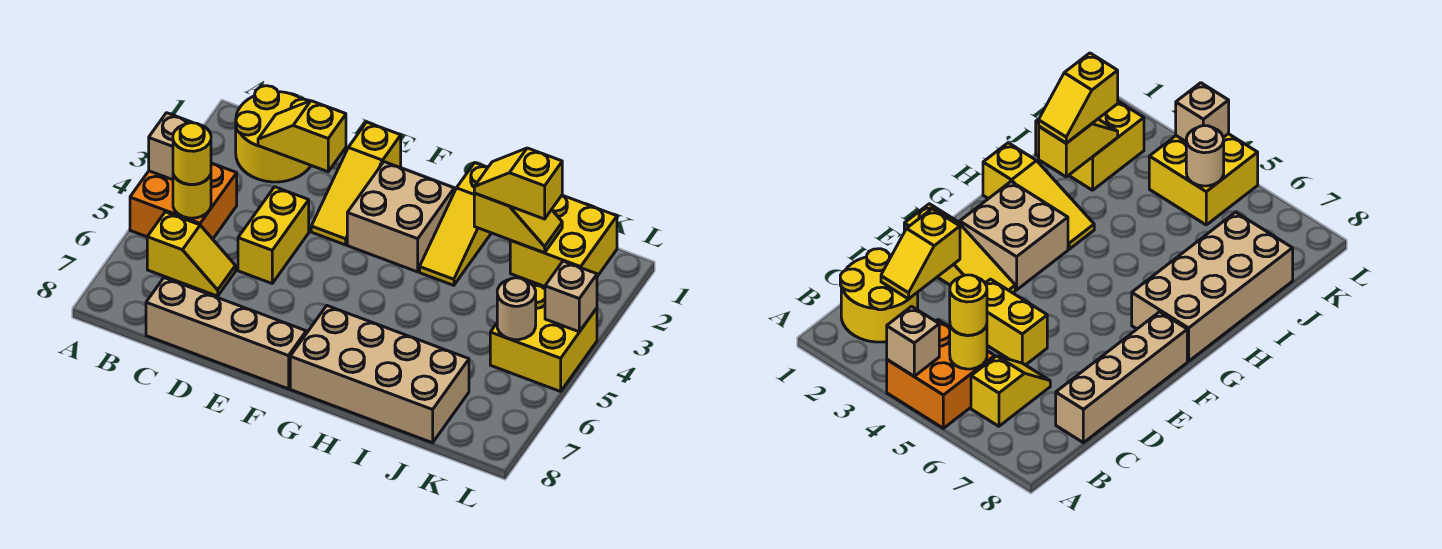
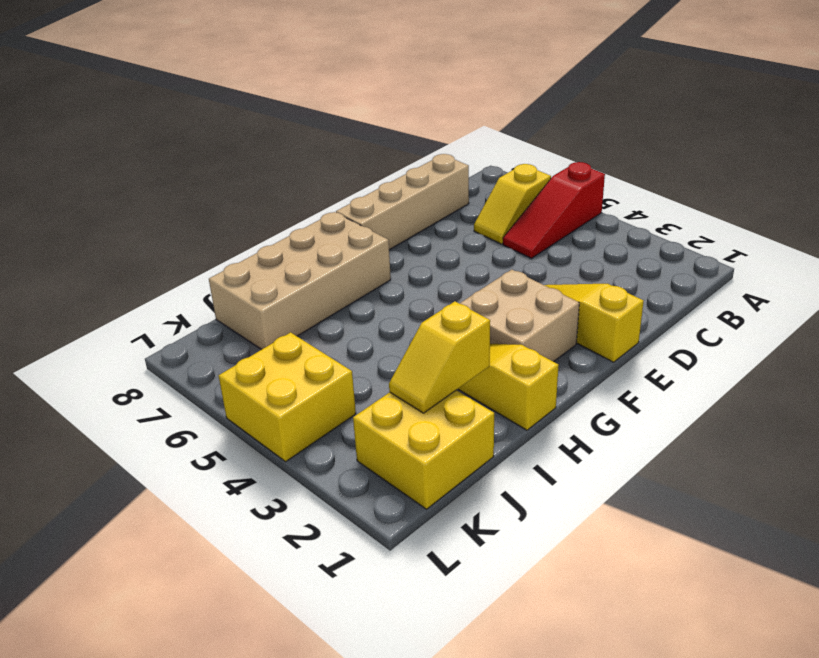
red slope A5:C5 level 1 top A -> orange brick A4:B5 level 1
none -> yellow round brick B1:C2 level 1
none -> yellow brick D4:D5 level 1
none -> tan brick A4 level 2

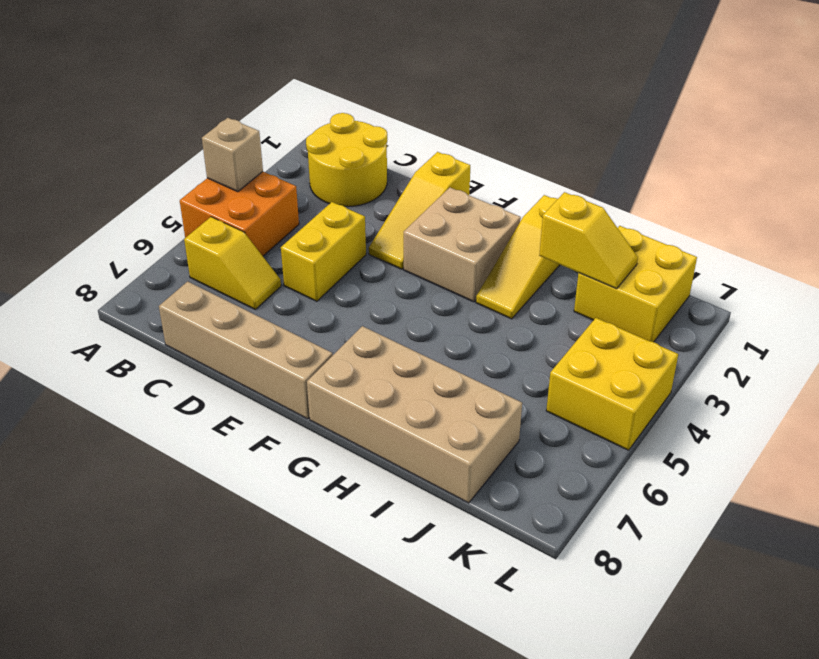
none -> yellow round brick B5 level 2
none -> yellow slope C2:D2 level 2 top D
none -> tan round brick K5 level 2

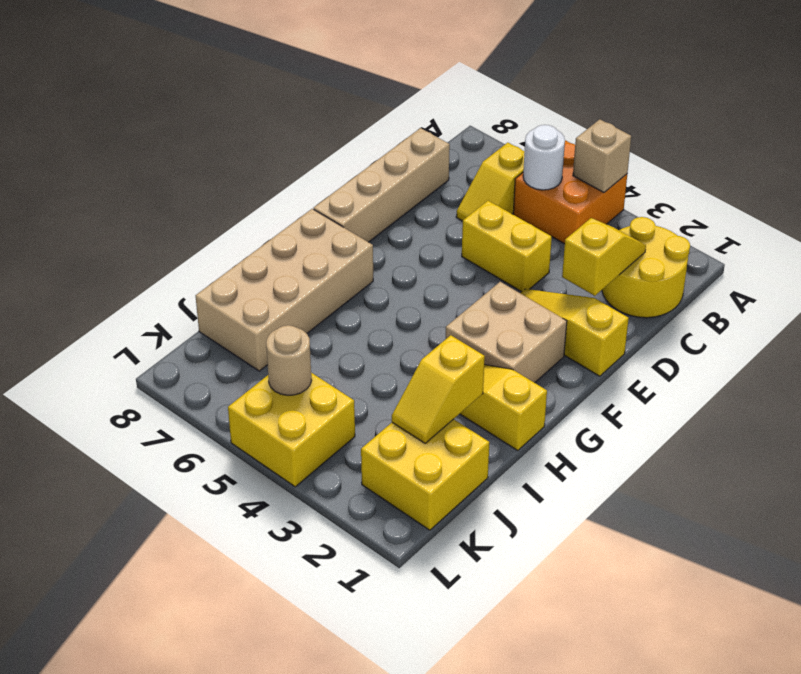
white round brick B5 level 2 -> yellow round brick B5 level 2
none -> tan brick L4 level 2
none -> yellow round brick B5 level 3
none -> yellow slope I2:J2 level 3 top J

